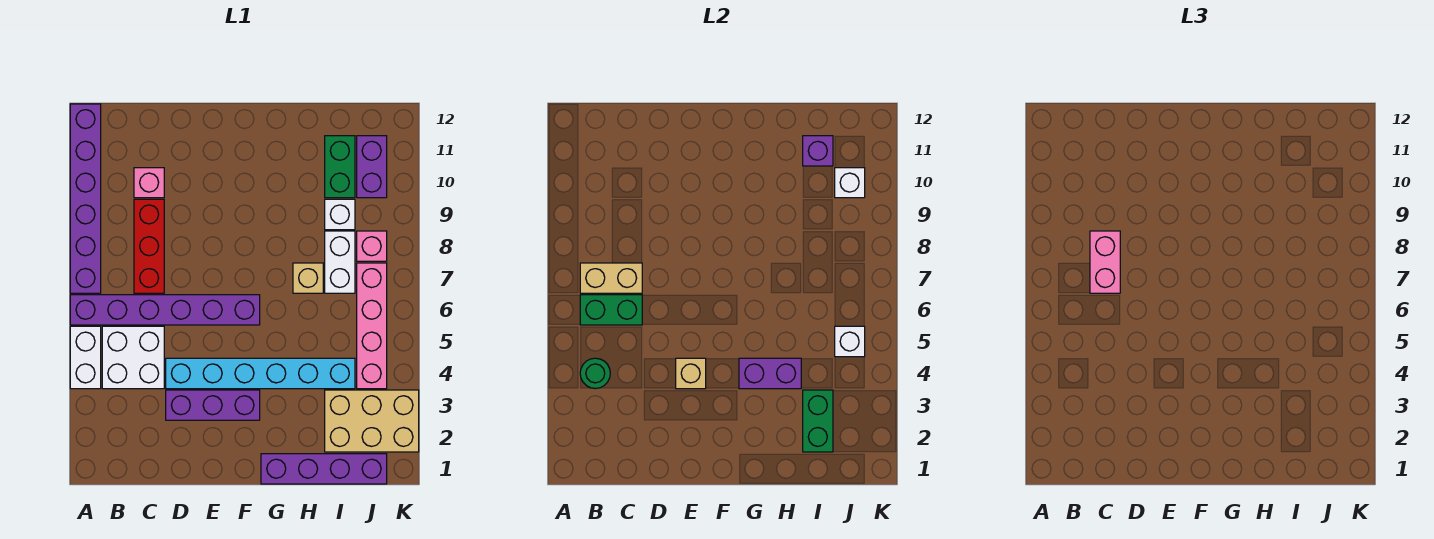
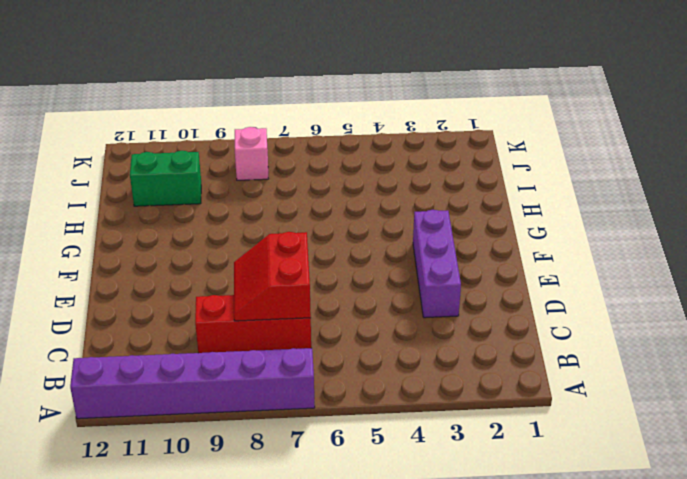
red slope C7:D8 level 2 top 7 -> tan brick B7:C7 level 2
none -> white brick A4:A5 level 1
none -> purple brick A6:F6 level 1
none -> white brick B4:C5 level 1

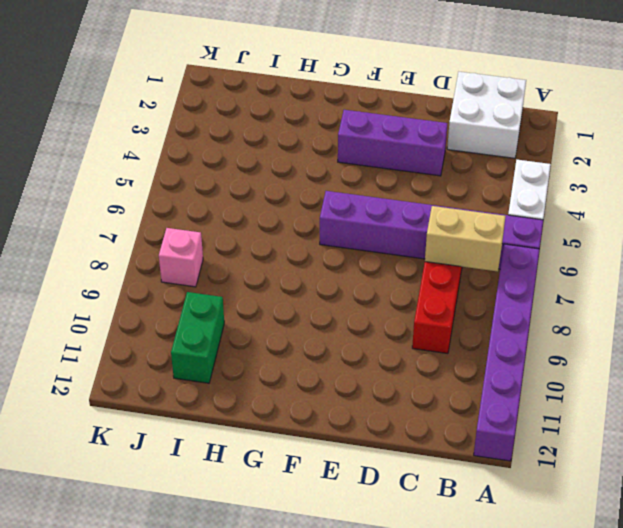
white brick B1:C2 level 1 -> white brick B4:C5 level 1
none -> pink brick C10 level 1
none -> cyan brick D4:I4 level 1
none -> purple brick G1:J1 level 1

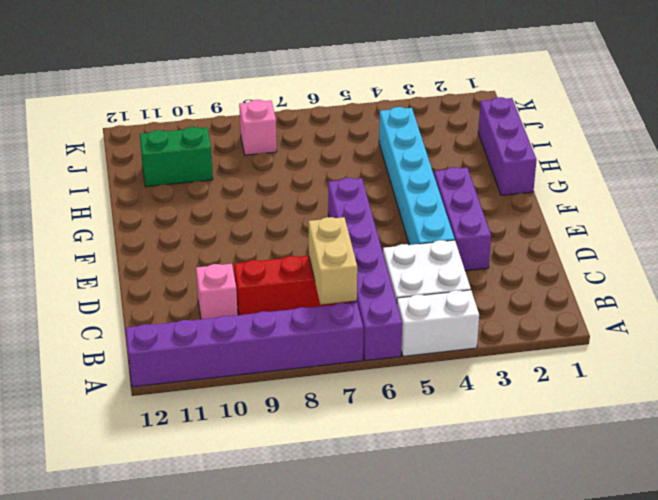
purple brick G1:I1 level 1 -> purple brick G1:J1 level 1
none -> tan brick H7 level 1
none -> tan brick I2:K3 level 1
none -> white brick I7:I8 level 1

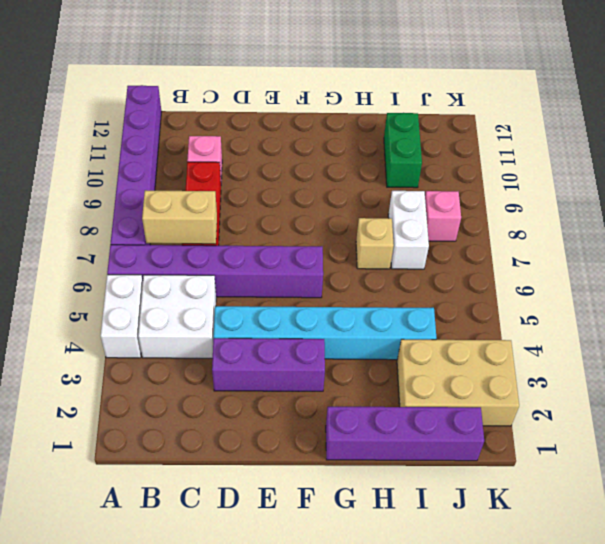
none -> white brick I9 level 1
none -> pink brick J4:J7 level 1
none -> purple brick J10:J11 level 1

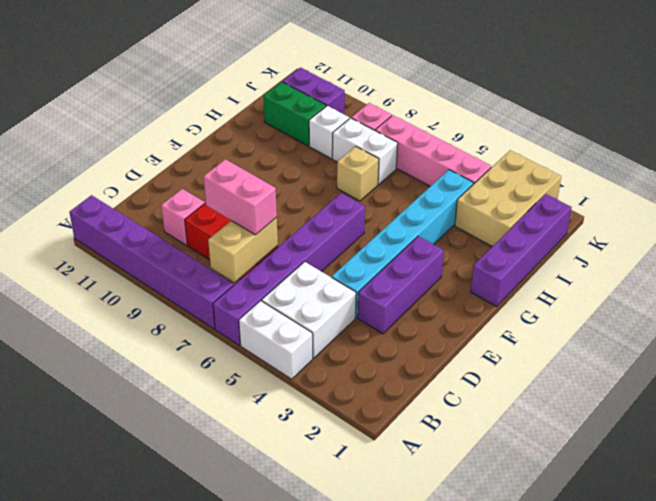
none -> green round brick B4 level 2
none -> green brick B6:C6 level 2
none -> tan brick E4 level 2

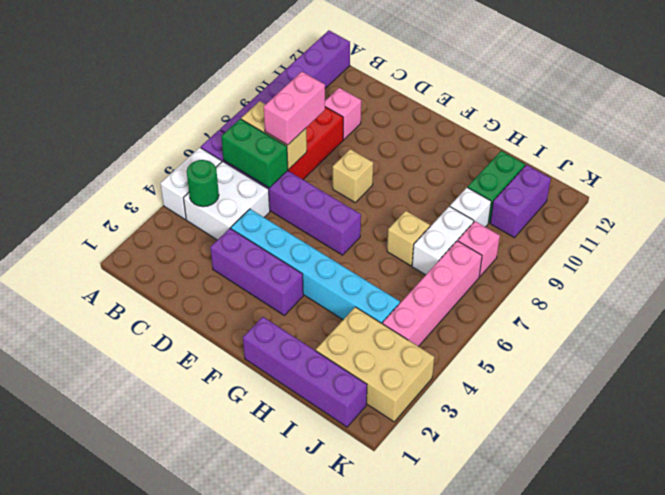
tan brick E8 level 1 -> tan brick E4 level 2
none -> purple brick G4:H4 level 2
none -> green brick I2:I3 level 2
none -> purple brick I11 level 2

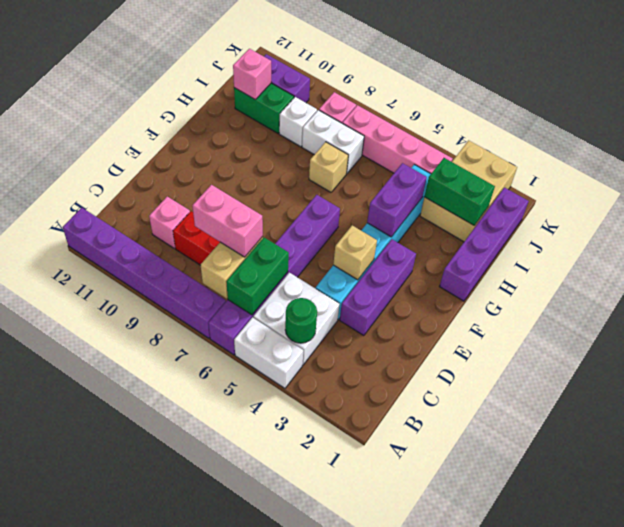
pink brick I11 level 2 -> purple brick I11 level 2
none -> white brick J5 level 2
none -> white brick J10 level 2

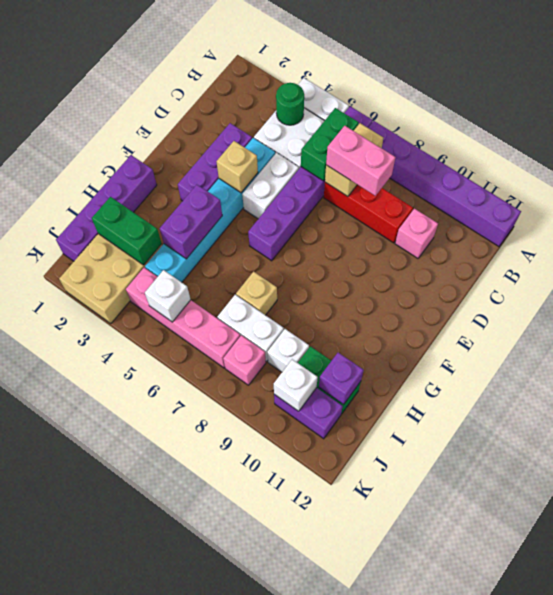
white brick D5:E5 level 1 -> none

